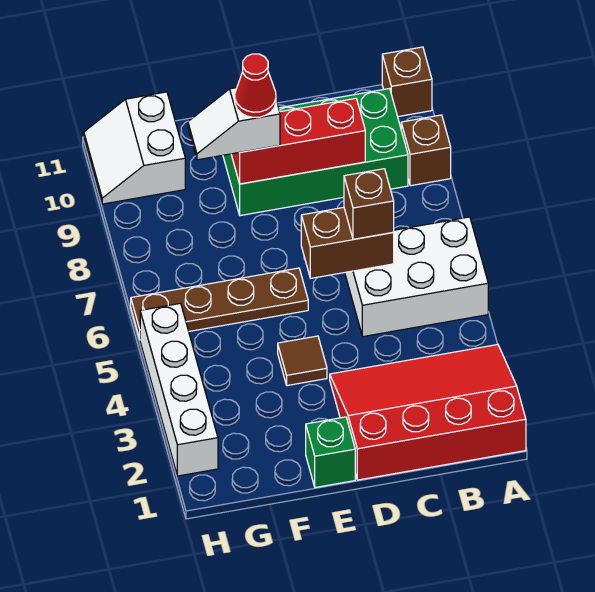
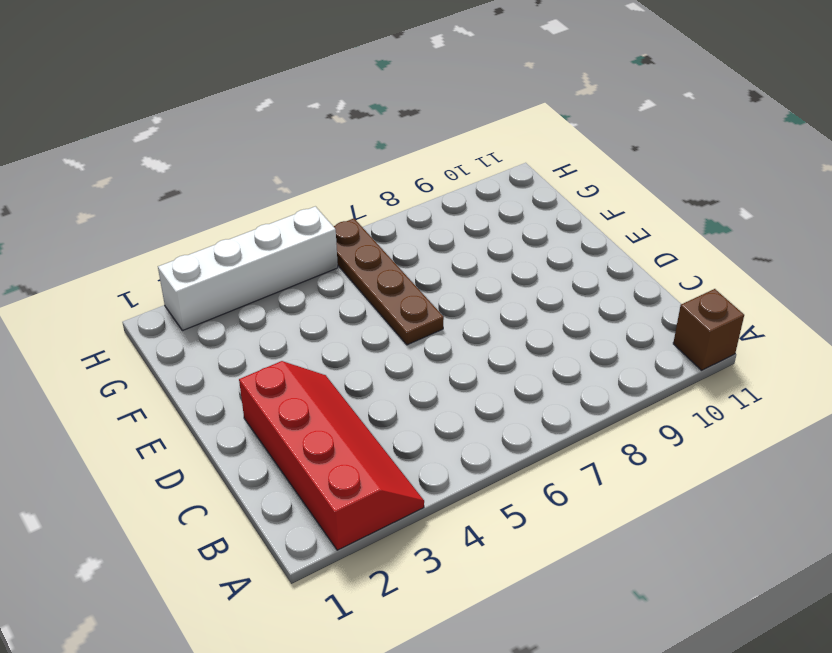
red slope A2:D3 level 1 top 2 -> red slope A1:D3 level 1 top 1
none -> white brick A5:C6 level 1
none -> brown brick A9 level 1
none -> green brick B9:E10 level 1

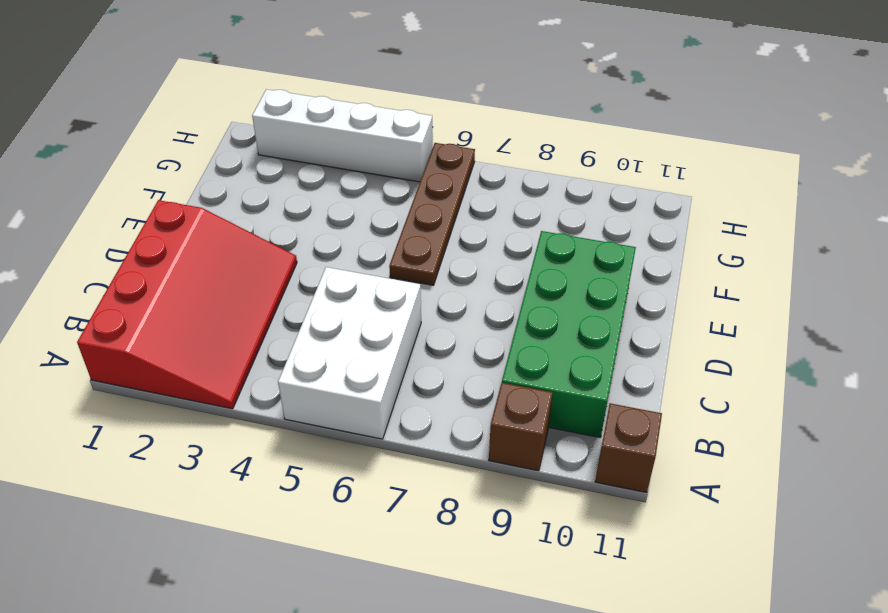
none -> green brick E1 level 1
none -> brown tile E4 level 1
none -> white slope G10:H11 level 1 top G

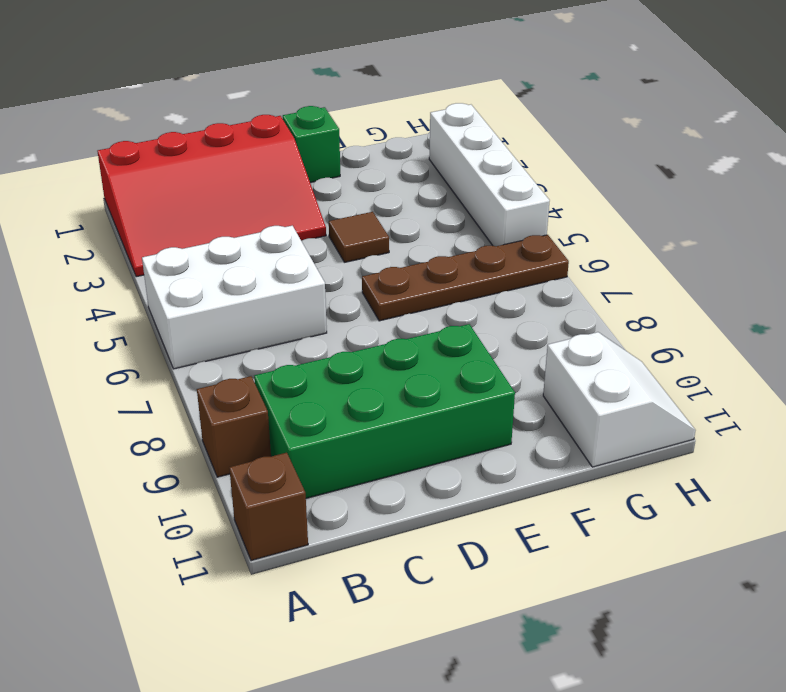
none -> brown brick C6:D6 level 2
none -> red brick C9:E9 level 2
none -> brown brick C6 level 3

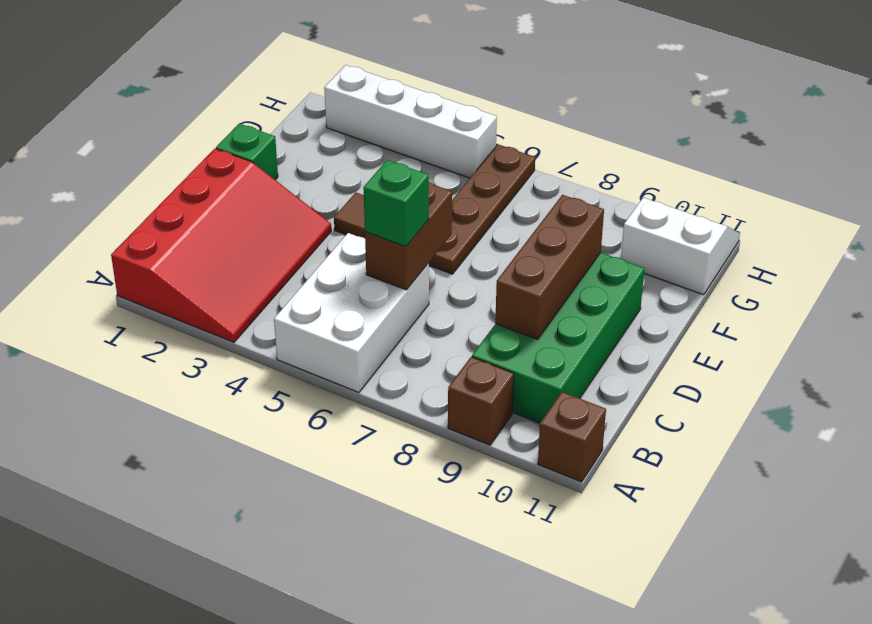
green brick C6 level 3 -> brown brick C6 level 3
brown brick C9:E9 level 2 -> red brick C9:E9 level 2
none -> white slope E9:F9 level 3 top E
none -> red cone E9 level 4

